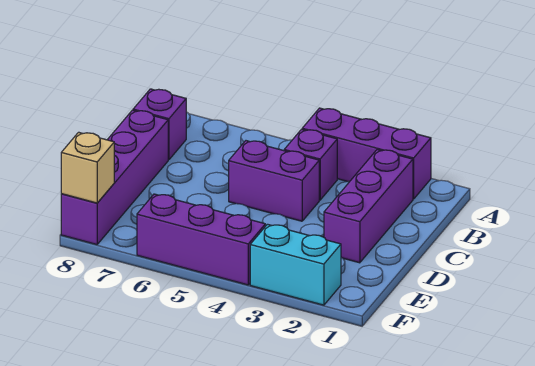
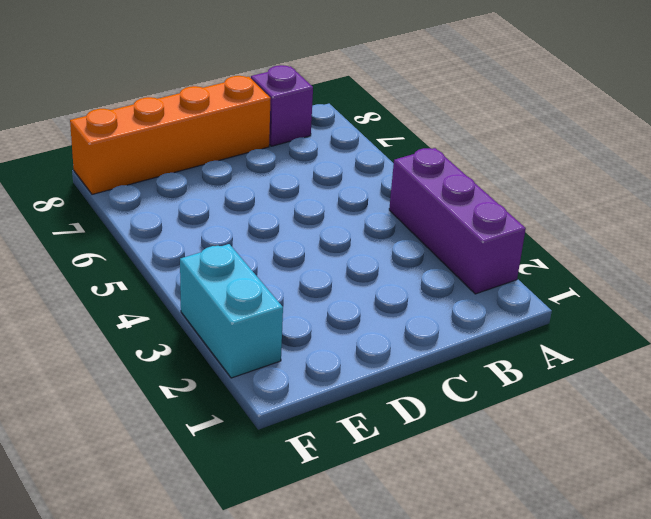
orange brick C8:F8 level 1 -> purple brick C8:F8 level 1
none -> purple brick B2:D2 level 1
none -> purple brick B4 level 1

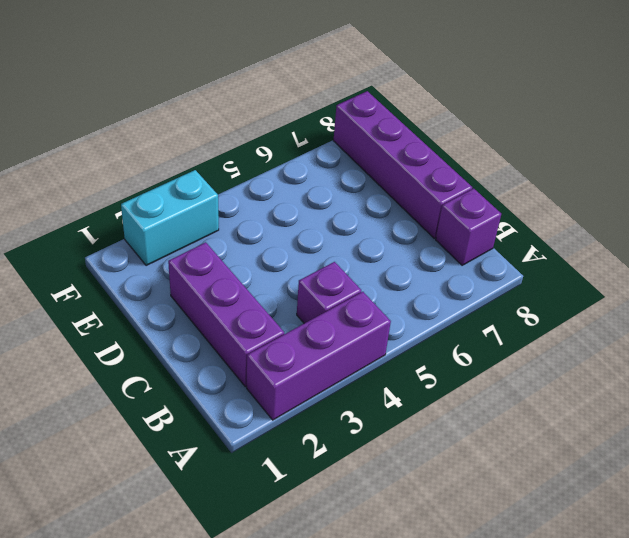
none -> purple brick C4:C5 level 1
none -> purple brick F4:F6 level 1

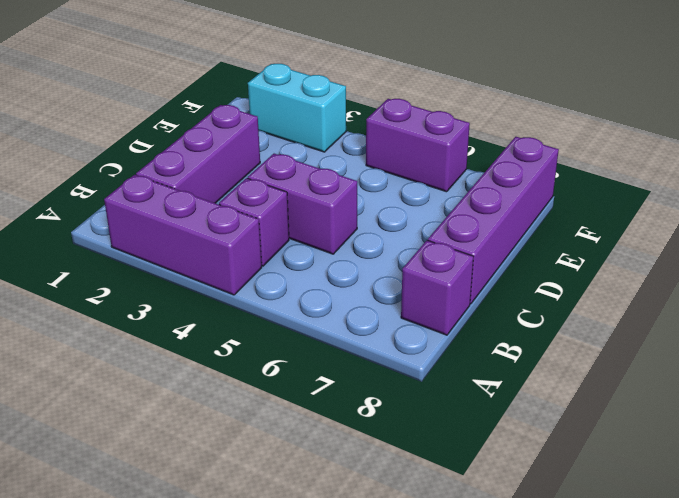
purple brick F5:F6 level 1 -> purple brick F4:F6 level 1
none -> tan brick F8 level 2

